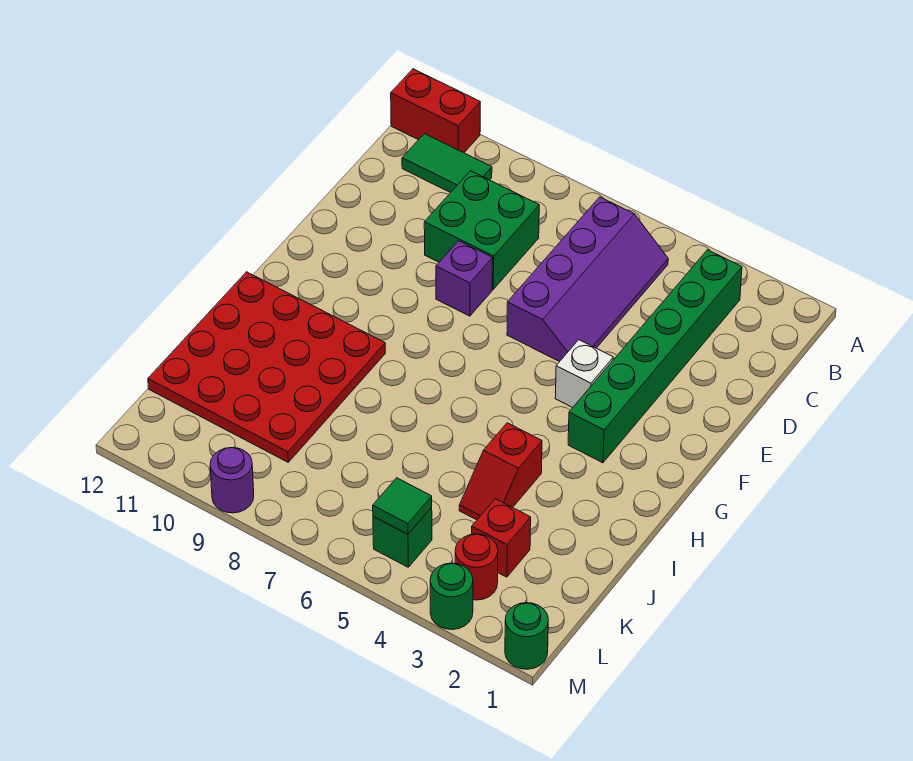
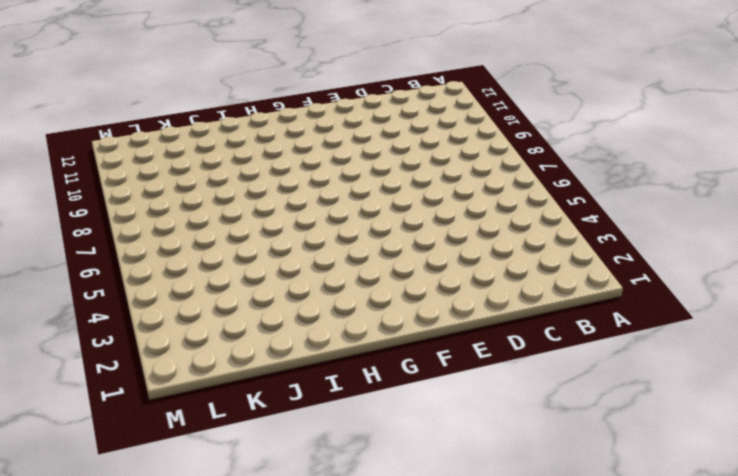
none -> red brick A11:A12 level 1
none -> green brick B3:G3 level 1
none -> purple slope B5:E6 level 1 top 6

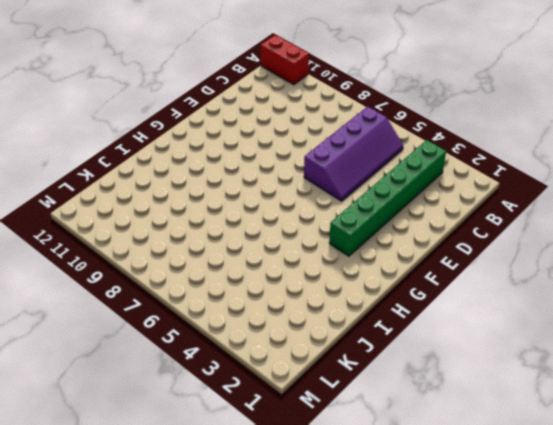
none -> green tile B10:B11 level 1
none -> green brick C8:D9 level 1
none -> purple brick E8 level 1

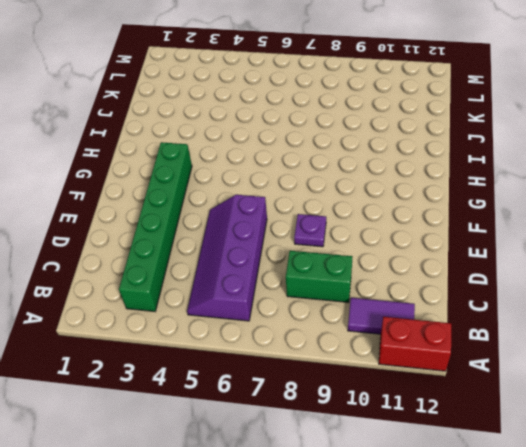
purple tile B10:B11 level 1 -> green tile B10:B11 level 1
green brick C8:C9 level 1 -> green brick C8:D9 level 1
purple plate E8 level 1 -> purple brick E8 level 1
none -> white brick F4 level 1
none -> red plate H9:K12 level 1
none -> red slope I4:J4 level 1 top I

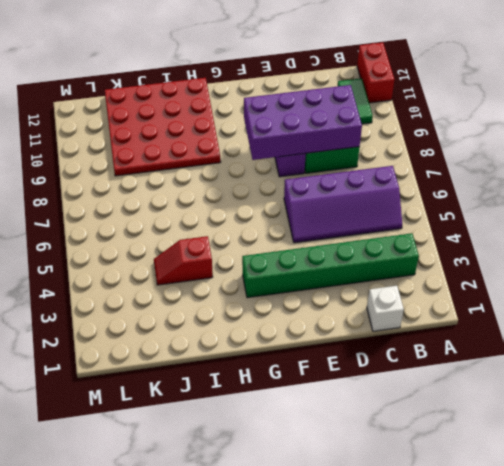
white brick C1 level 1 -> white brick F4 level 1
purple brick C8:F9 level 2 -> none
none -> red brick K3 level 1
none -> red round brick L3 level 1
none -> green brick L5 level 1

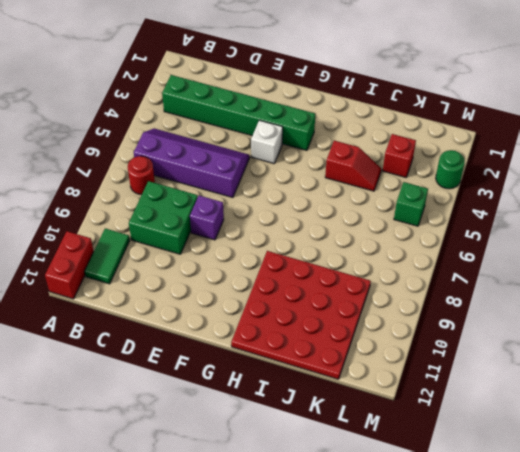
red round brick B7 level 1 -> red round brick L3 level 1
none -> green round brick M1 level 1
none -> purple round brick M9 level 1
none -> green tile L5 level 2

